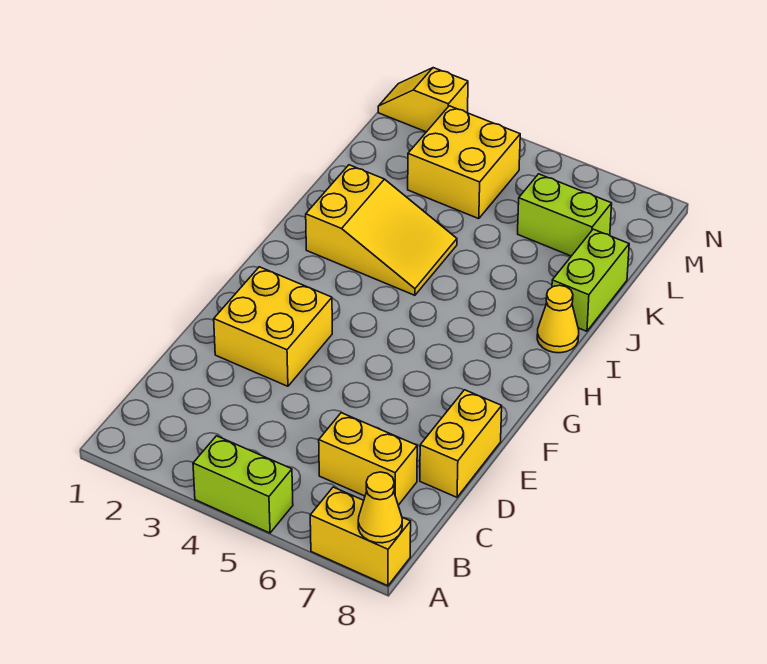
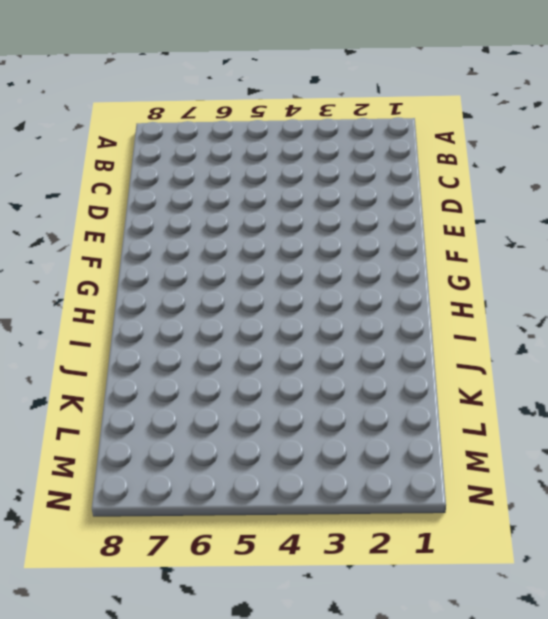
none -> lime brick A4:A5 level 1
none -> yellow brick A7:A8 level 1
none -> yellow brick C6:C7 level 1

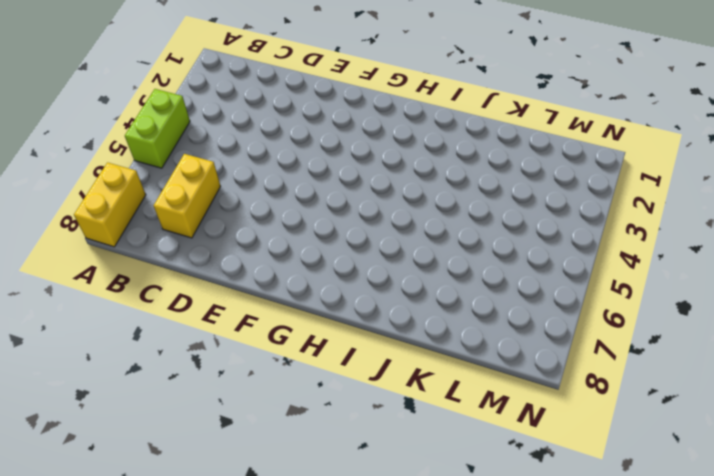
none -> yellow brick D8:E8 level 1
none -> yellow brick E2:F3 level 1
none -> yellow slope I2:J4 level 1 top 2

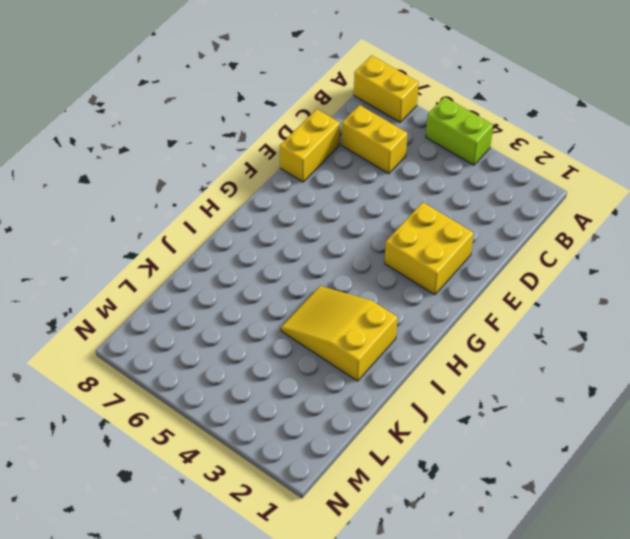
none -> yellow cone I8 level 1
none -> lime brick J8:K8 level 1
none -> yellow brick L3:M4 level 1

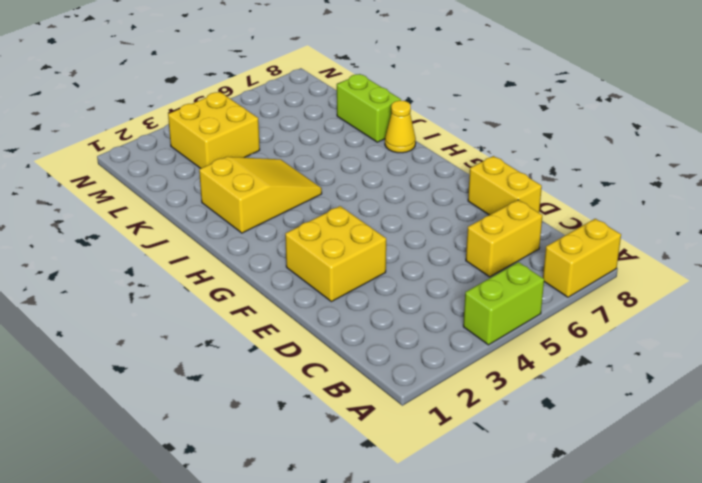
none -> lime brick L6:L7 level 1
none -> yellow slope N1:N2 level 1 top 2
none -> yellow cone A8 level 2

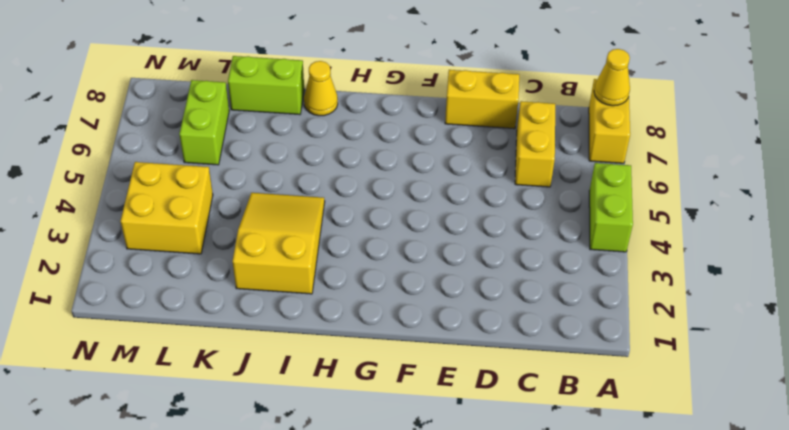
none -> yellow brick E2:F3 level 1
none -> yellow slope N1:N2 level 1 top 2

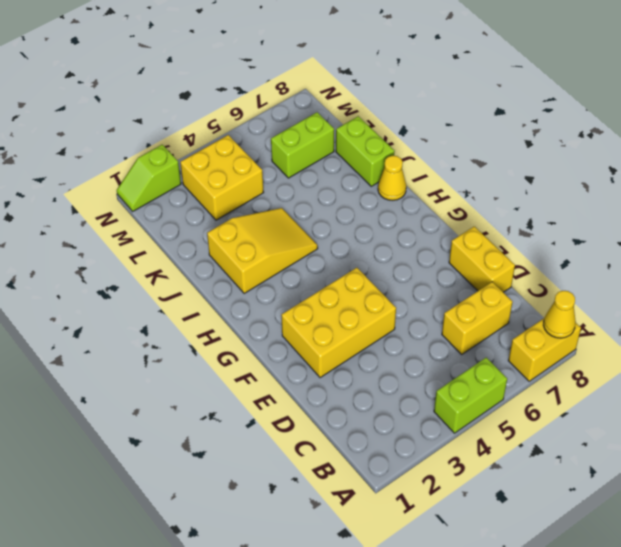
yellow brick E2:F4 level 1 -> yellow brick E2:F3 level 1
lime slope N1:N2 level 1 top 2 -> yellow slope N1:N2 level 1 top 2

